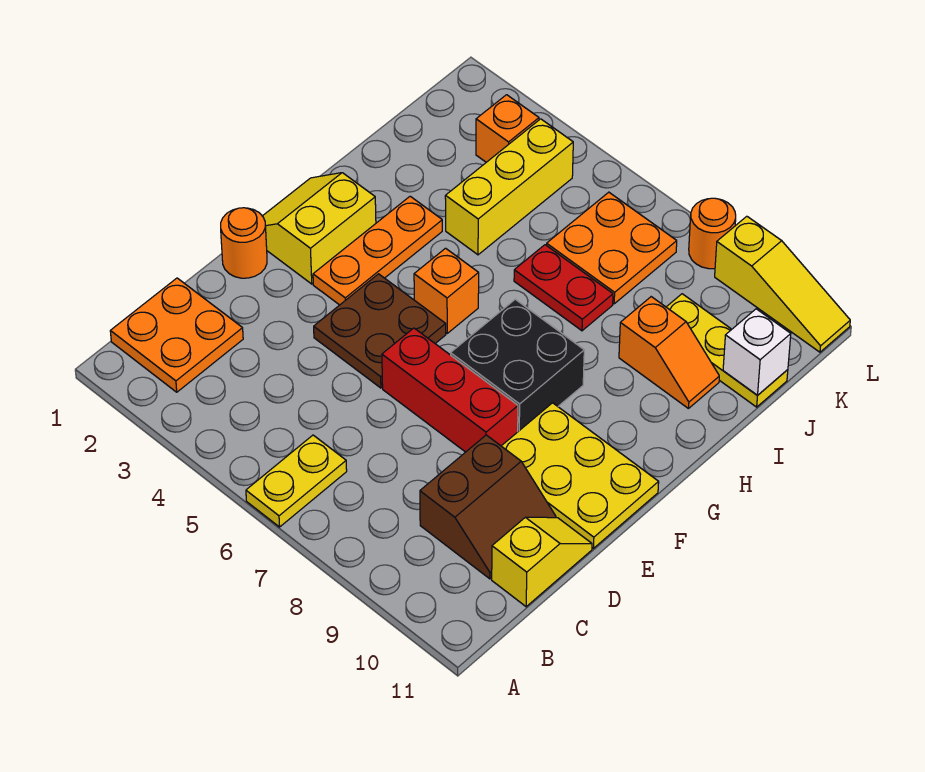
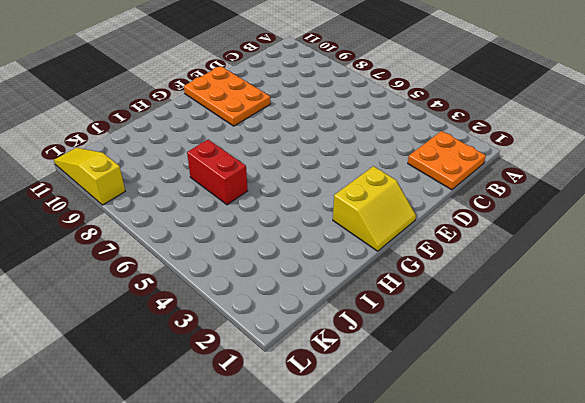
orange plate E9:F11 level 1 -> yellow plate E9:F11 level 1
red brick I6:I7 level 1 -> red plate I6:I7 level 1
none -> yellow plate A6:B6 level 1
none -> brown slope C9:D10 level 1 top 9
none -> yellow slope C11:D11 level 1 top C

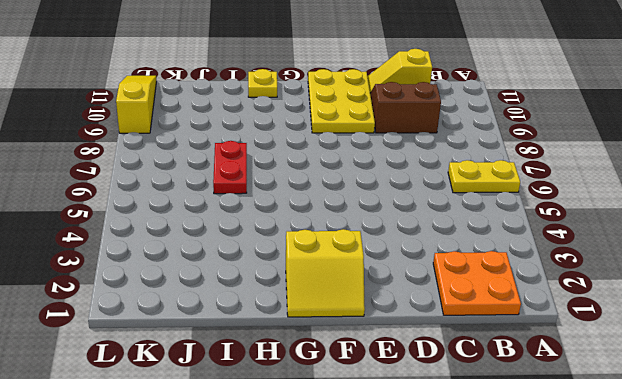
yellow plate H11 level 1 -> none
none -> orange round brick E1 level 1
none -> brown plate E4:F5 level 1
none -> red brick E6:E8 level 1

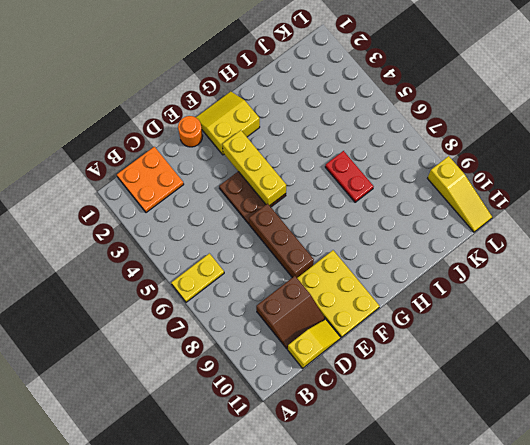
brown brick E6:E8 level 1 -> red brick E6:E8 level 1
yellow brick F3:F5 level 2 -> yellow brick I4:K4 level 1
none -> orange plate F3:H3 level 1
none -> black brick F7:G8 level 1
none -> orange brick G5 level 1

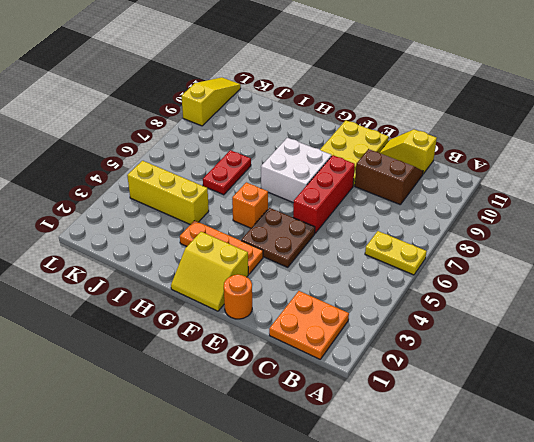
white brick F7:G8 level 1 -> black brick F7:G8 level 1
none -> orange slope I9:I10 level 1 top 9
none -> orange plate J6:K7 level 1
none -> yellow plate J9:J11 level 1

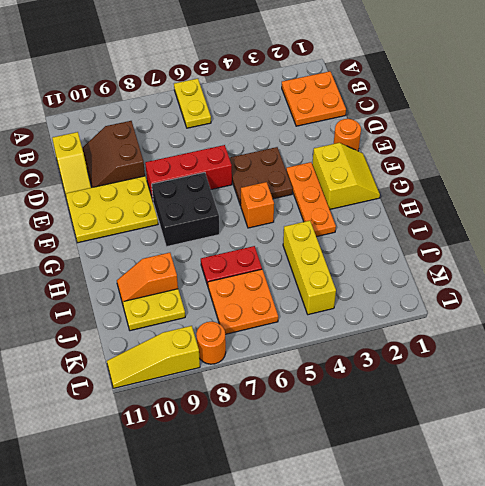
yellow plate J9:J10 level 1 -> yellow plate J9:J11 level 1
none -> orange brick K3 level 1
none -> white brick J11 level 2

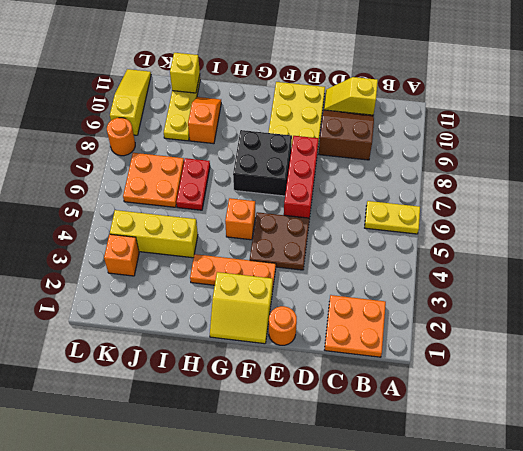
yellow brick J11 level 2 -> white brick J11 level 2

